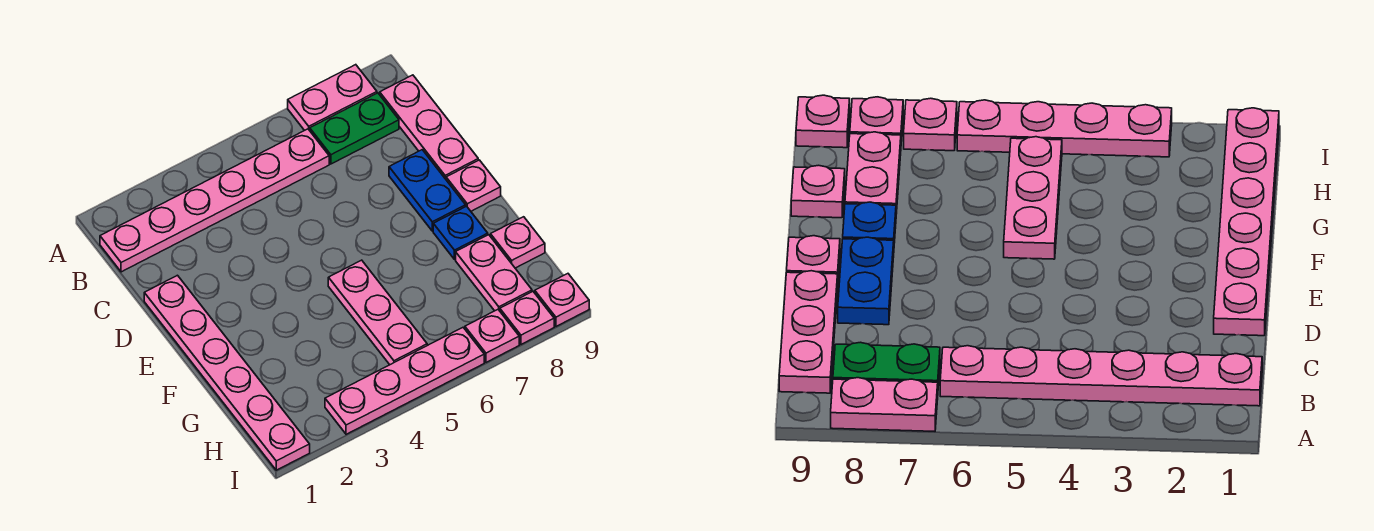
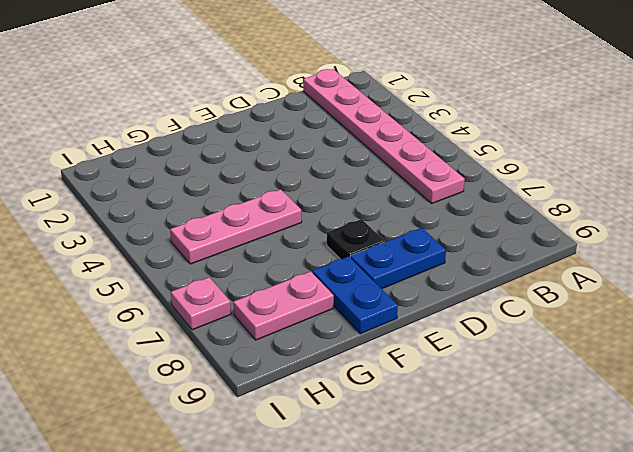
black plate E7 level 1 -> none
blue plate F8:F9 level 1 -> blue plate F8 level 1
none -> pink plate A7:A8 level 1
none -> green plate B7:B8 level 1
none -> pink plate B9:D9 level 1

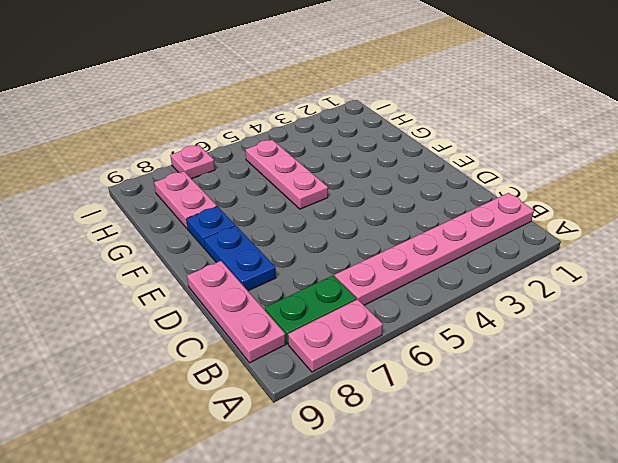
none -> pink plate D1:I1 level 1
none -> pink plate E9 level 1
none -> pink plate G9 level 1

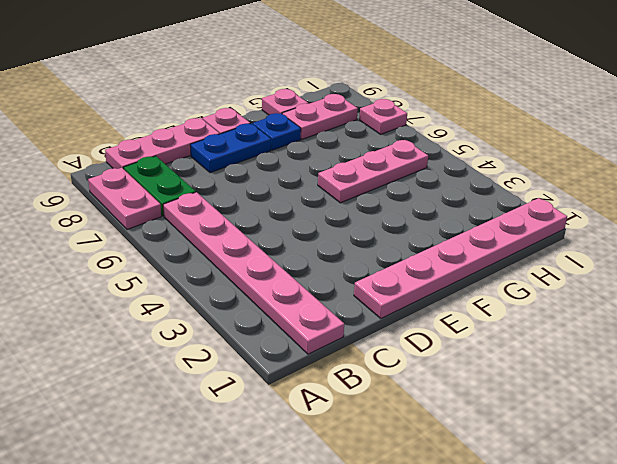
none -> pink plate I3:I6 level 1
none -> pink plate I8 level 1
none -> pink plate I9 level 1

